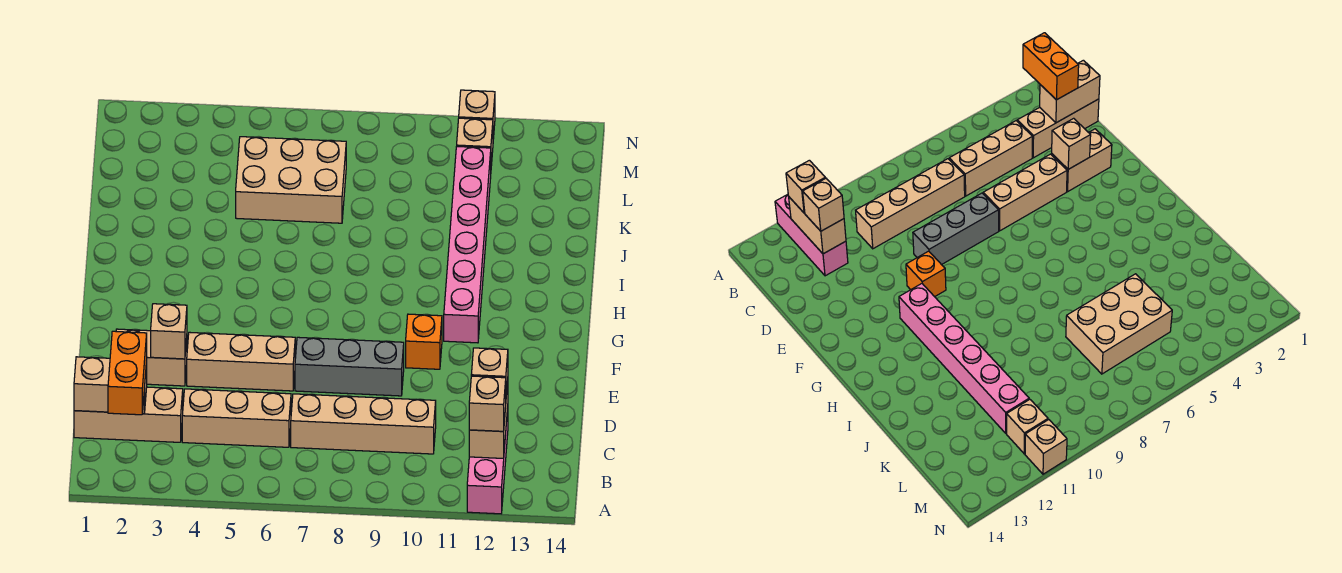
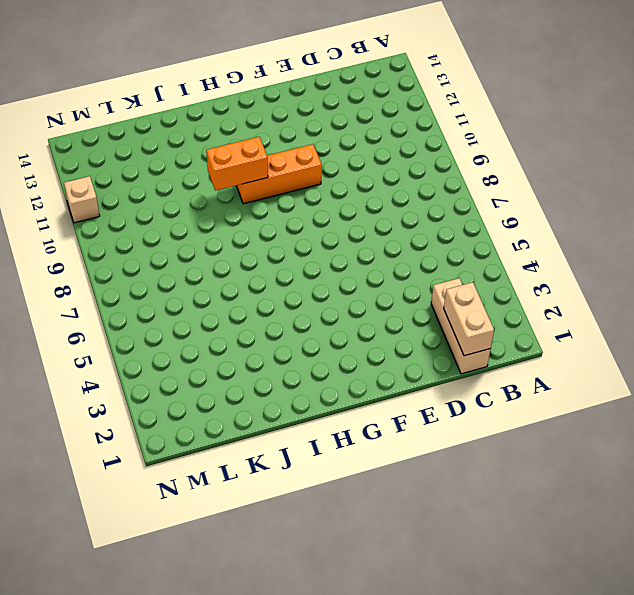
orange brick F10:H10 level 1 -> orange brick F10 level 1
orange brick H10:I10 level 2 -> orange brick B2:C2 level 3
none -> pink brick A12:C12 level 1
none -> tan brick C4:C6 level 1
none -> tan brick C7:C10 level 1

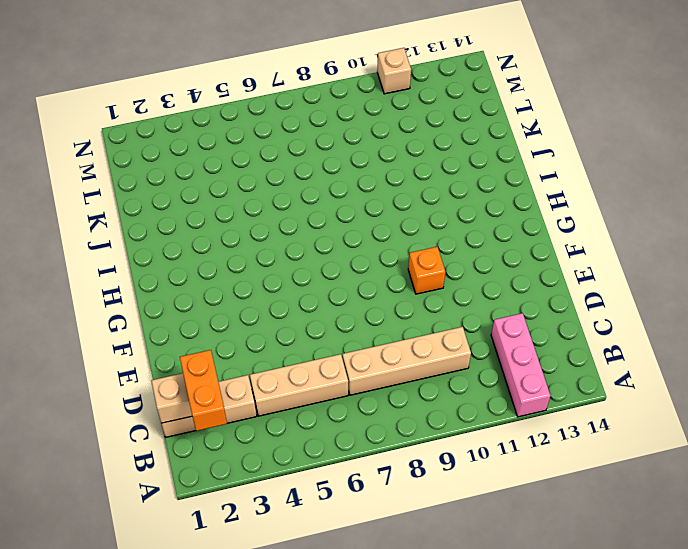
none -> tan brick E2:E3 level 1
none -> tan brick E4:E6 level 1
none -> grey brick E7:E9 level 1

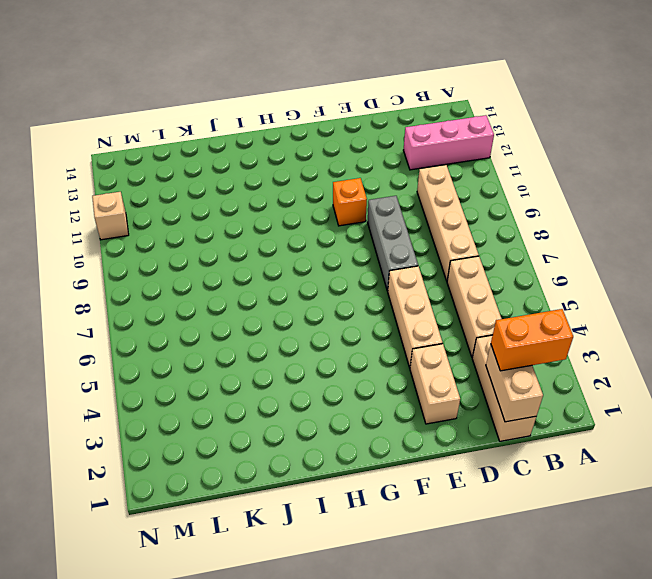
none -> pink brick G11:L11 level 1
none -> tan brick K5:L7 level 1
none -> tan brick M11 level 1

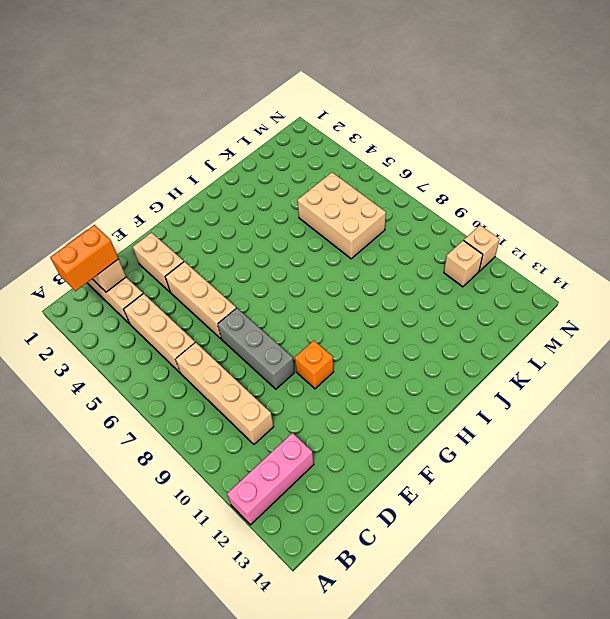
none -> pink brick G11:L11 level 1
none -> tan brick B12:C12 level 2
none -> tan brick E3 level 2

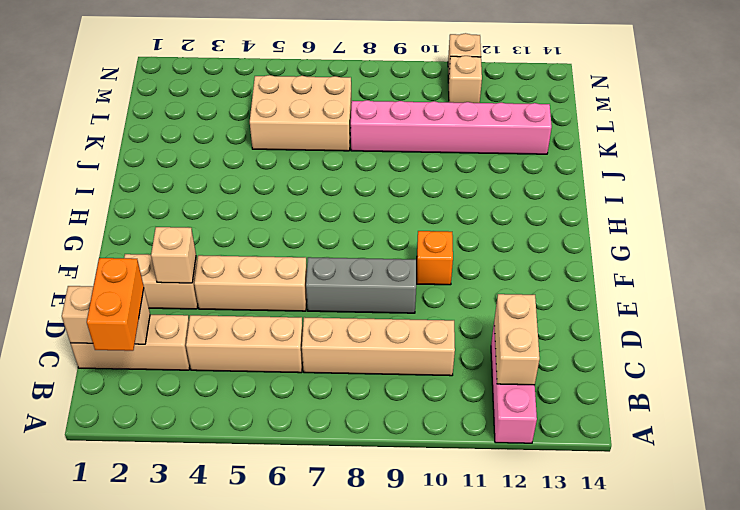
pink brick K8:K13 level 1 -> pink brick G11:L11 level 1
none -> tan brick B12 level 3
none -> tan brick C12 level 3

